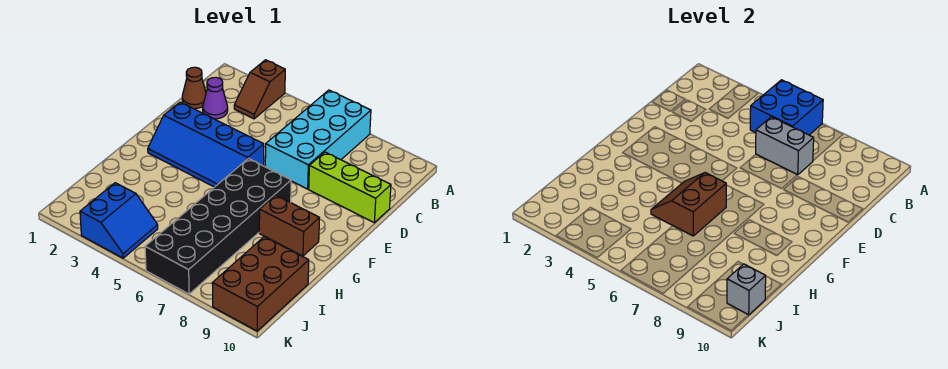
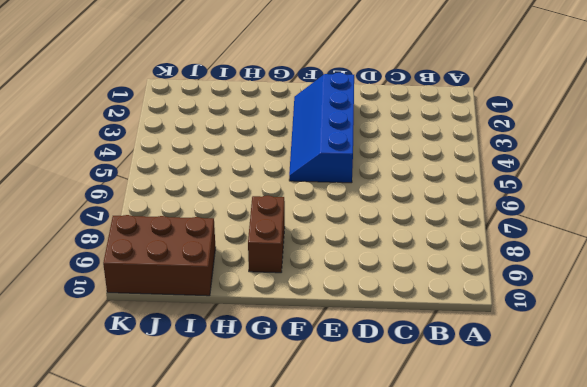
none -> brown slope A3:B3 level 1 top A
none -> cyan brick A6:D7 level 1
none -> brown cone C1 level 1

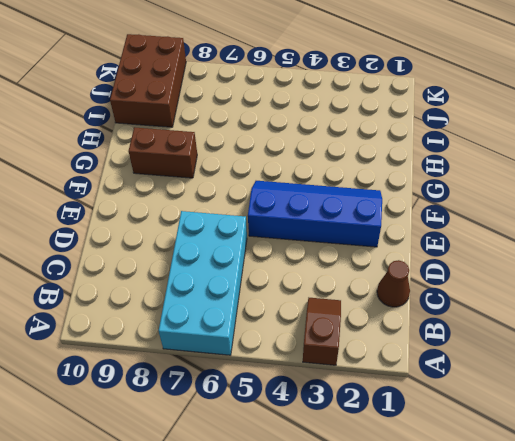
none -> purple cone C2 level 1
none -> lime brick D8:D10 level 1
none -> black brick F6:K7 level 1

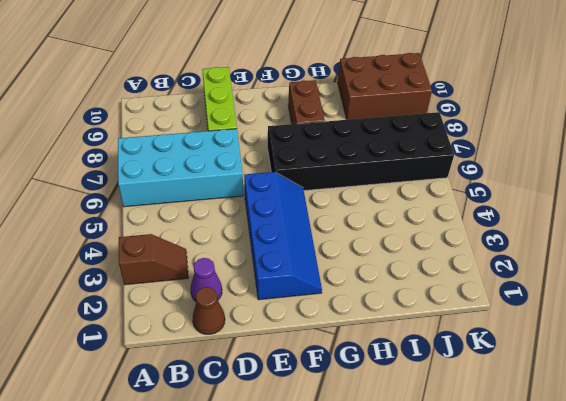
none -> blue slope J3:K4 level 1 top 3
none -> blue brick A5:B6 level 2
none -> grey brick C6:C7 level 2

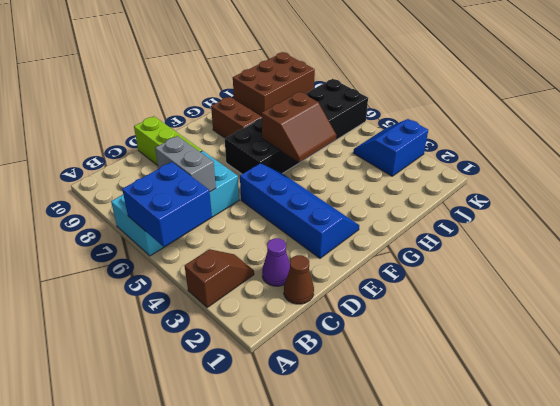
none -> grey brick J10 level 2

